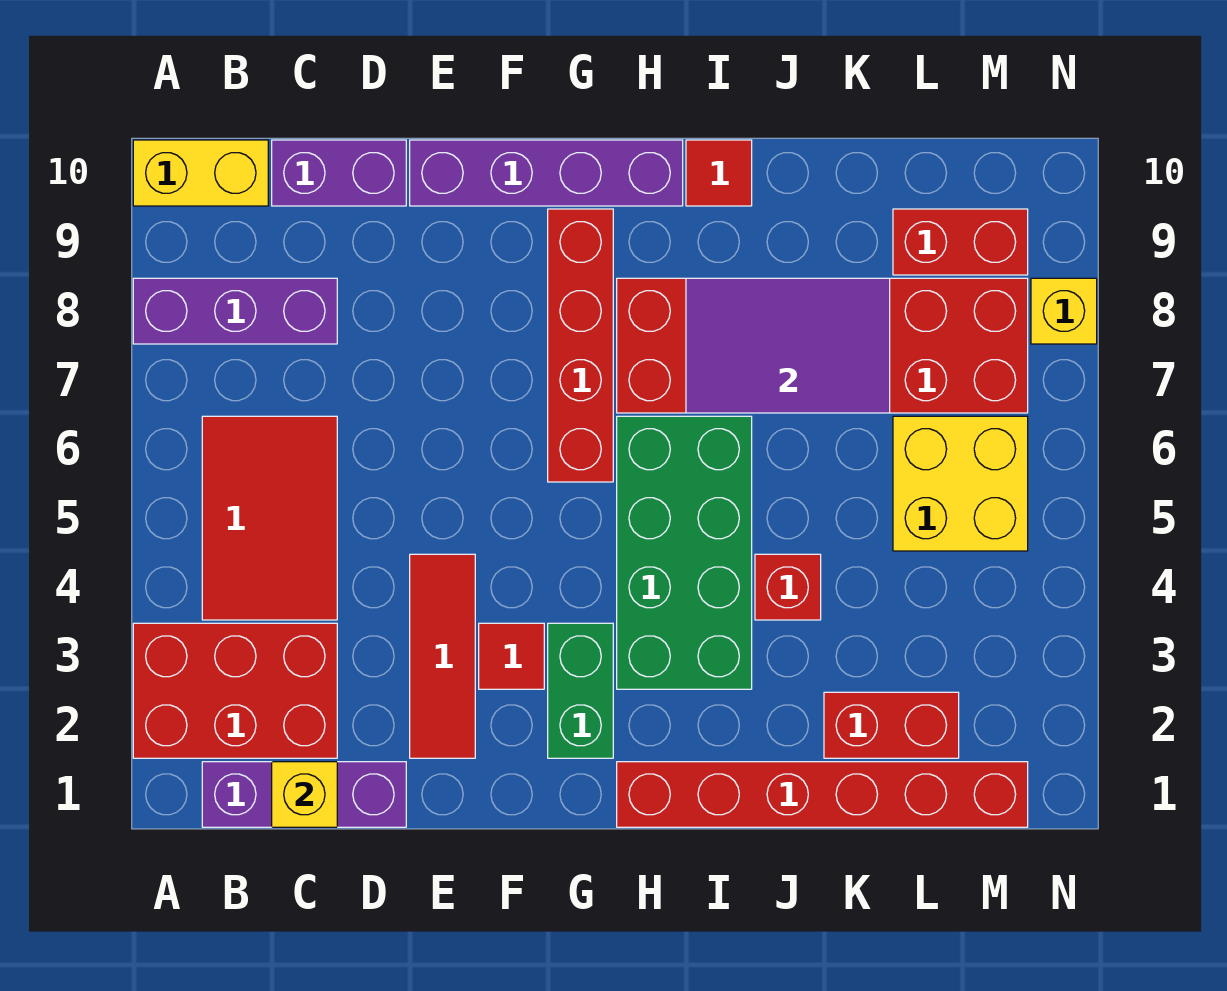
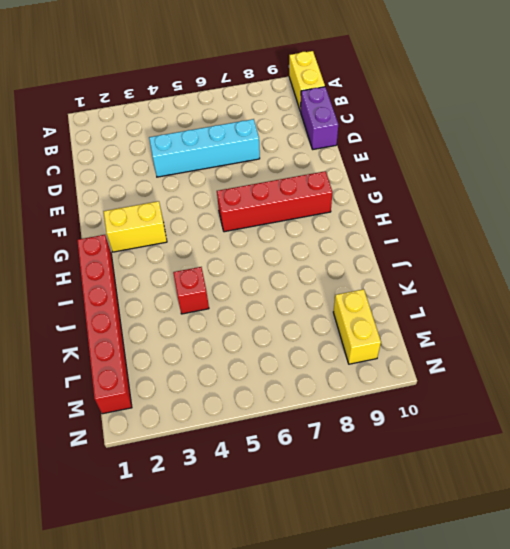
cyan brick D4:D7 level 1 -> none
yellow brick G2:G3 level 1 -> green brick G2:G3 level 1
yellow brick L9:M9 level 1 -> red brick L9:M9 level 1
none -> red brick A2:C3 level 1
none -> purple brick A8:C8 level 1
none -> purple brick B1:D1 level 1

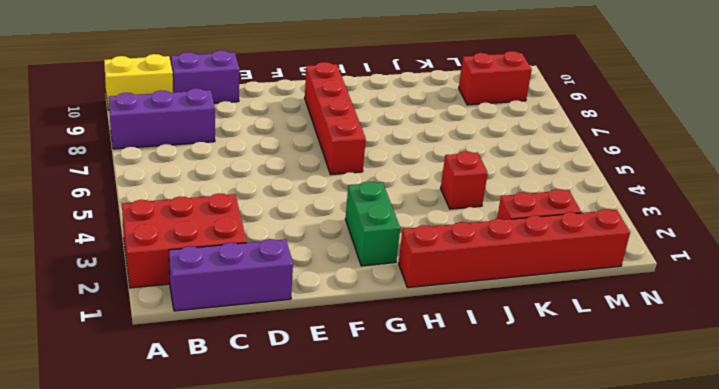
none -> red tile B4:C6 level 1
none -> red tile E2:E4 level 1
none -> purple brick E10:H10 level 1

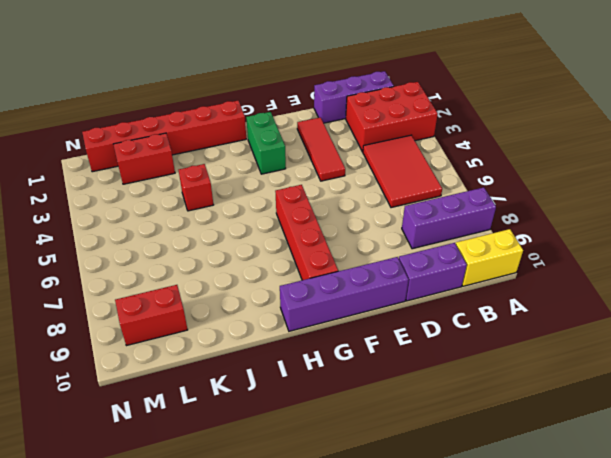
none -> red tile F3 level 1
none -> green brick H3:I6 level 1
none -> red brick H7:M8 level 1

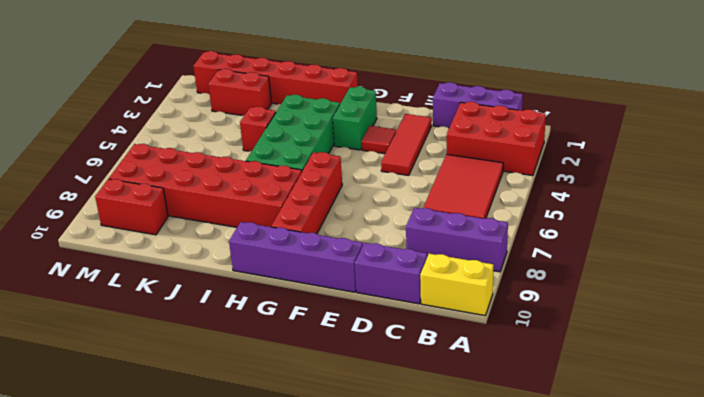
none -> red tile I10 level 1
none -> yellow brick L5:M6 level 1
none -> yellow brick N8 level 1

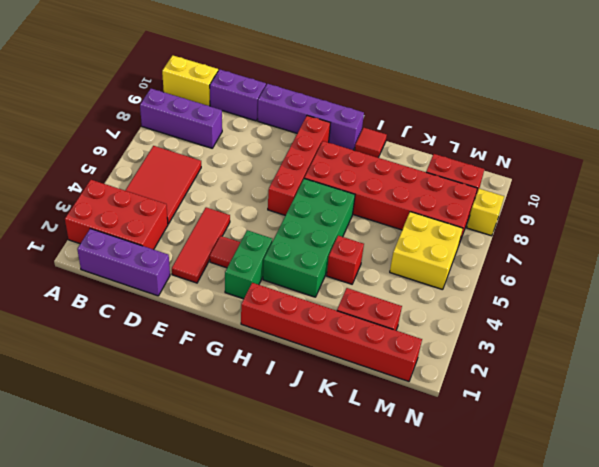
none -> yellow brick C1 level 2
none -> purple tile I7:K8 level 2

